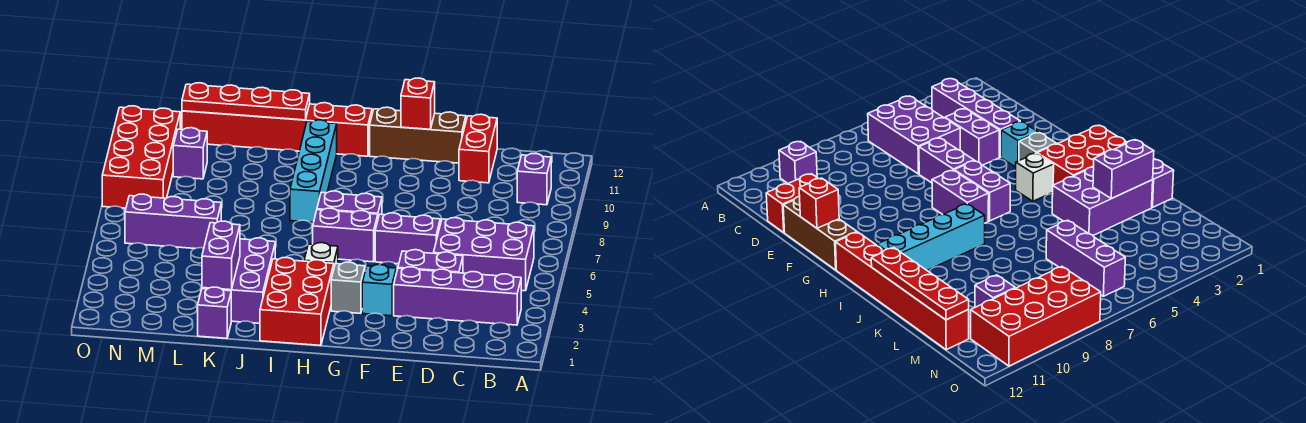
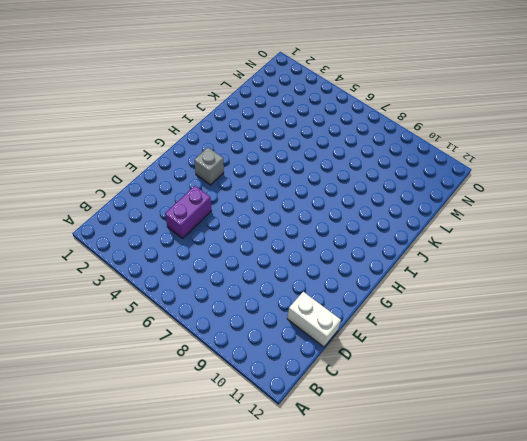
white brick D11:D12 level 1 -> red brick D11:D12 level 1
none -> purple brick B3:E3 level 1
none -> purple brick B5:D6 level 1
none -> purple brick B10 level 1

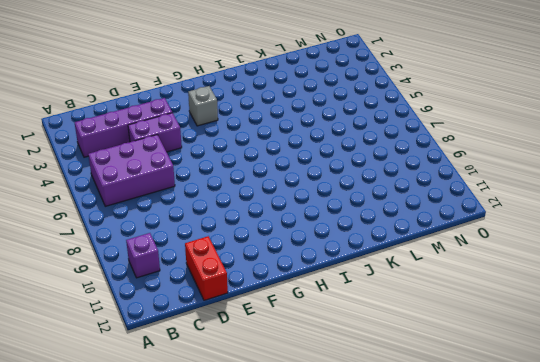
none -> purple brick E6:F6 level 1
none -> brown brick E12:G12 level 1
none -> cyan brick F3 level 1

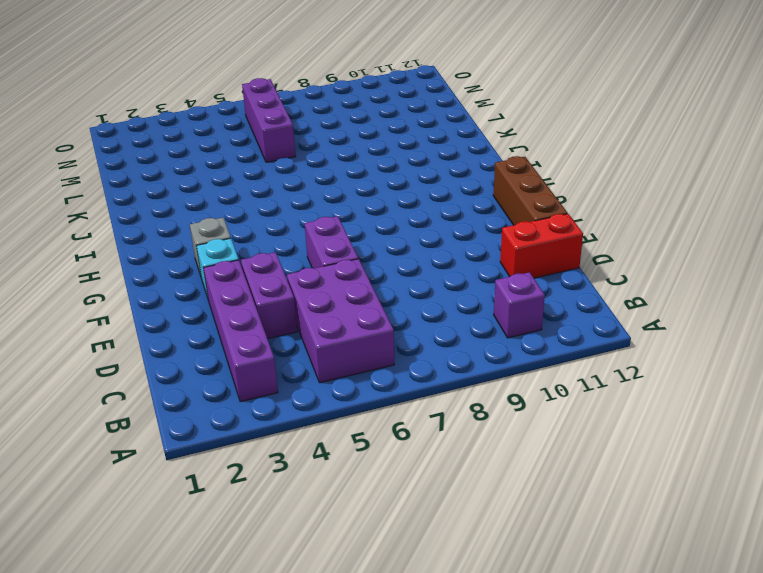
none -> purple brick G6:H6 level 1
none -> purple brick G7:H7 level 1
none -> red brick H1:I3 level 1

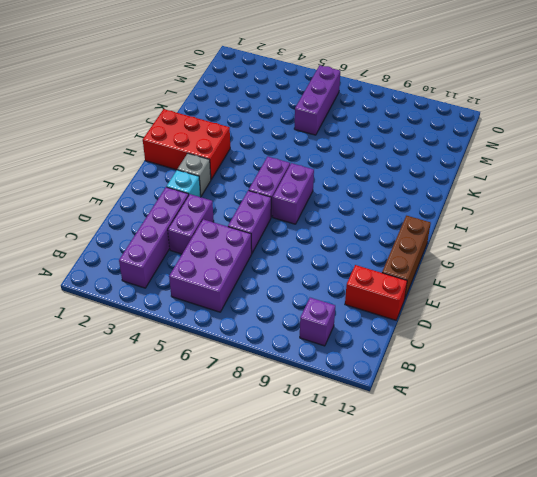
none -> white brick H4 level 1
none -> red brick H12:M12 level 1
none -> cyan brick I8:I11 level 1

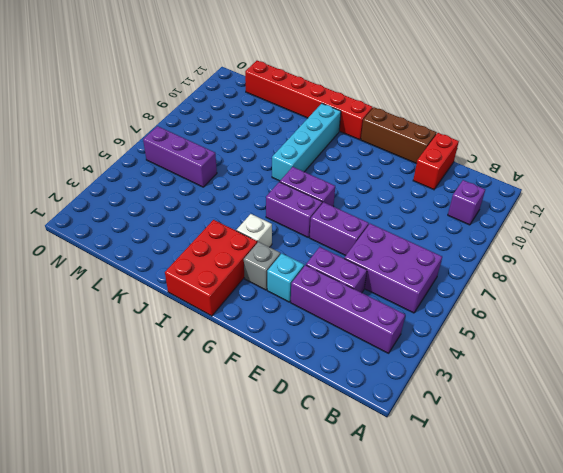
none -> purple brick J2:K4 level 1
none -> purple brick K1 level 1
none -> purple brick M10 level 1

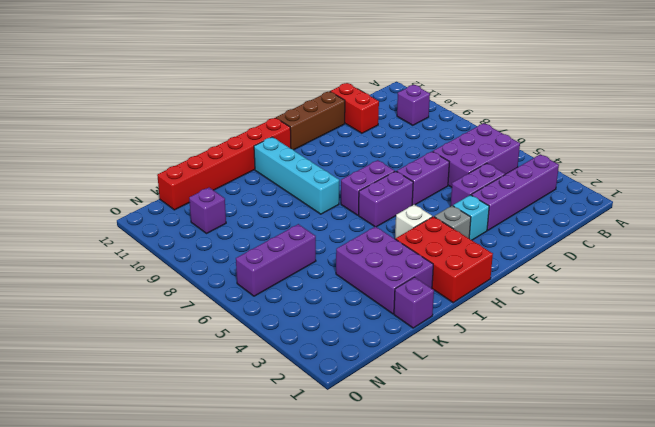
none -> red brick N8:O11 level 1
none -> red brick F12 level 2
none -> red plate J12:M12 level 2

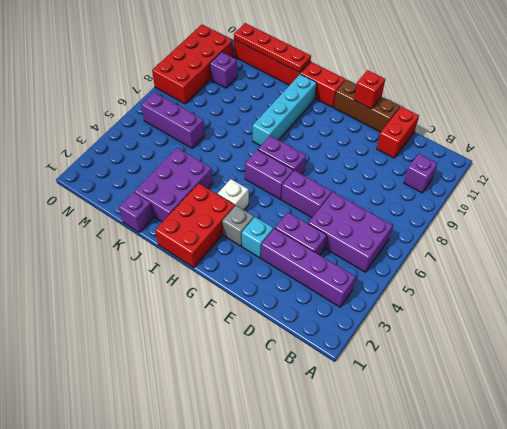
none -> purple brick K2:K3 level 2

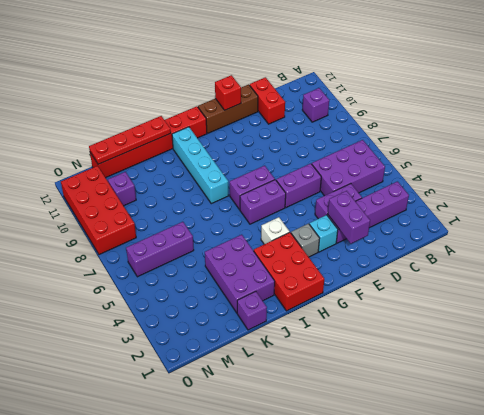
purple brick E2:E3 level 2 -> purple brick K2:K3 level 2

